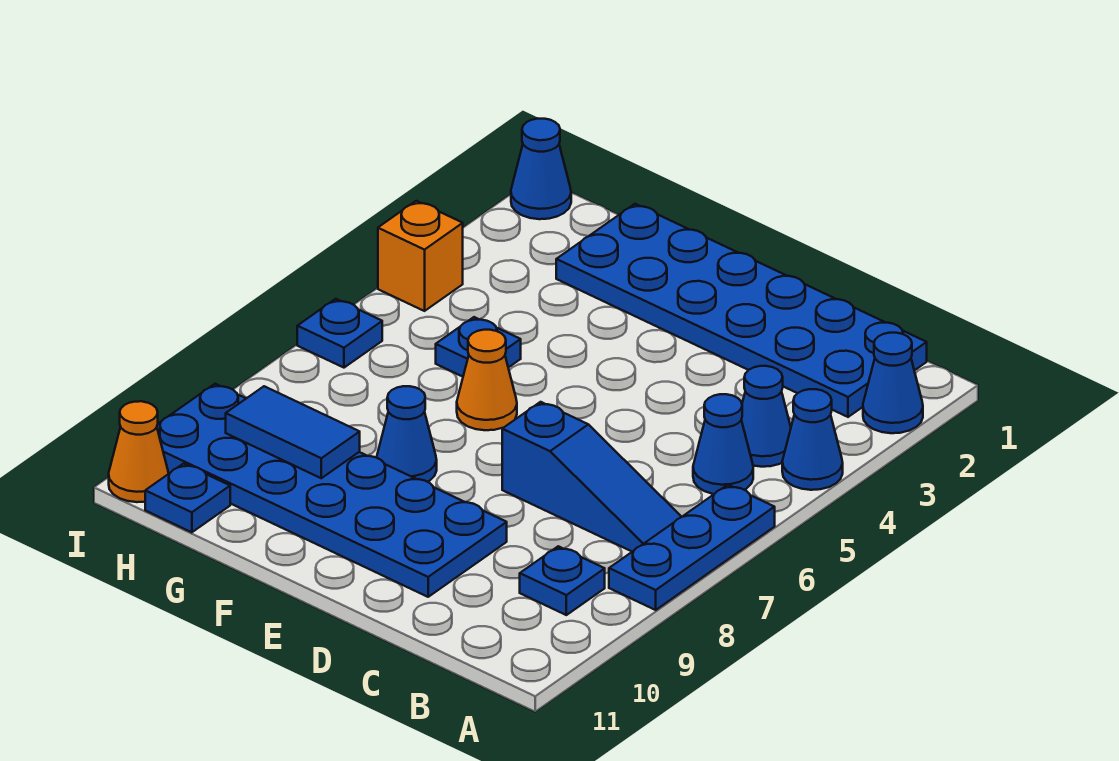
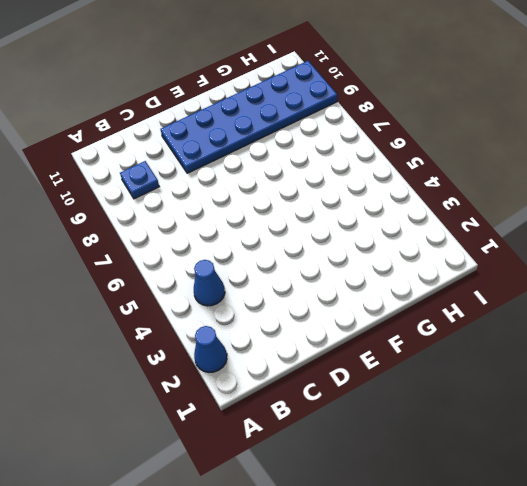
none -> blue cone A4 level 1
none -> blue plate A6:A8 level 1
none -> blue plate B1:G2 level 1

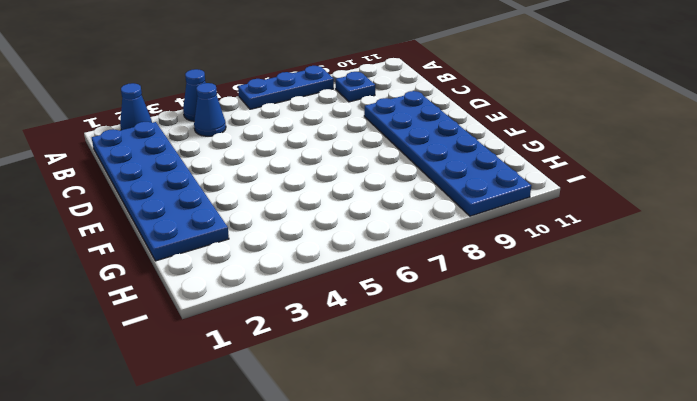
none -> blue cone B5 level 1
none -> blue slope B7:D7 level 1 top D
none -> orange cone F6 level 1

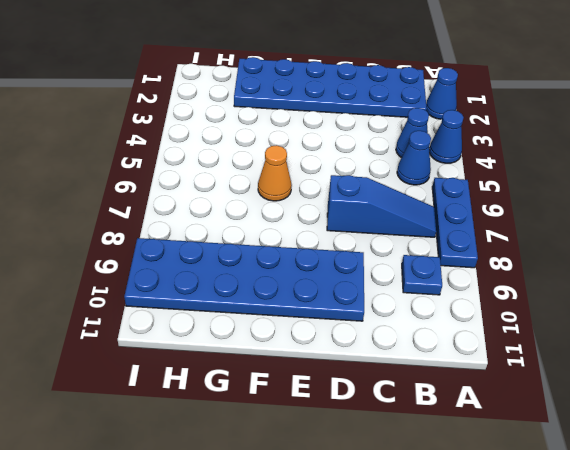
none -> blue cone F8 level 1
none -> blue plate G5 level 1
none -> blue plate H11 level 1

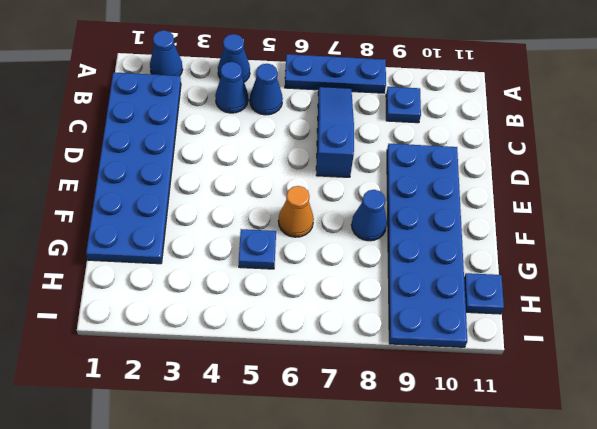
none -> blue cone I1 level 1
none -> orange brick I4 level 1
none -> blue plate I6 level 1

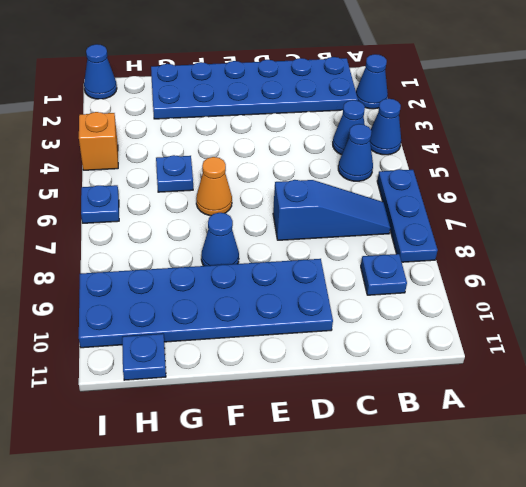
none -> orange cone I11 level 1
none -> blue tile G9:H9 level 2

